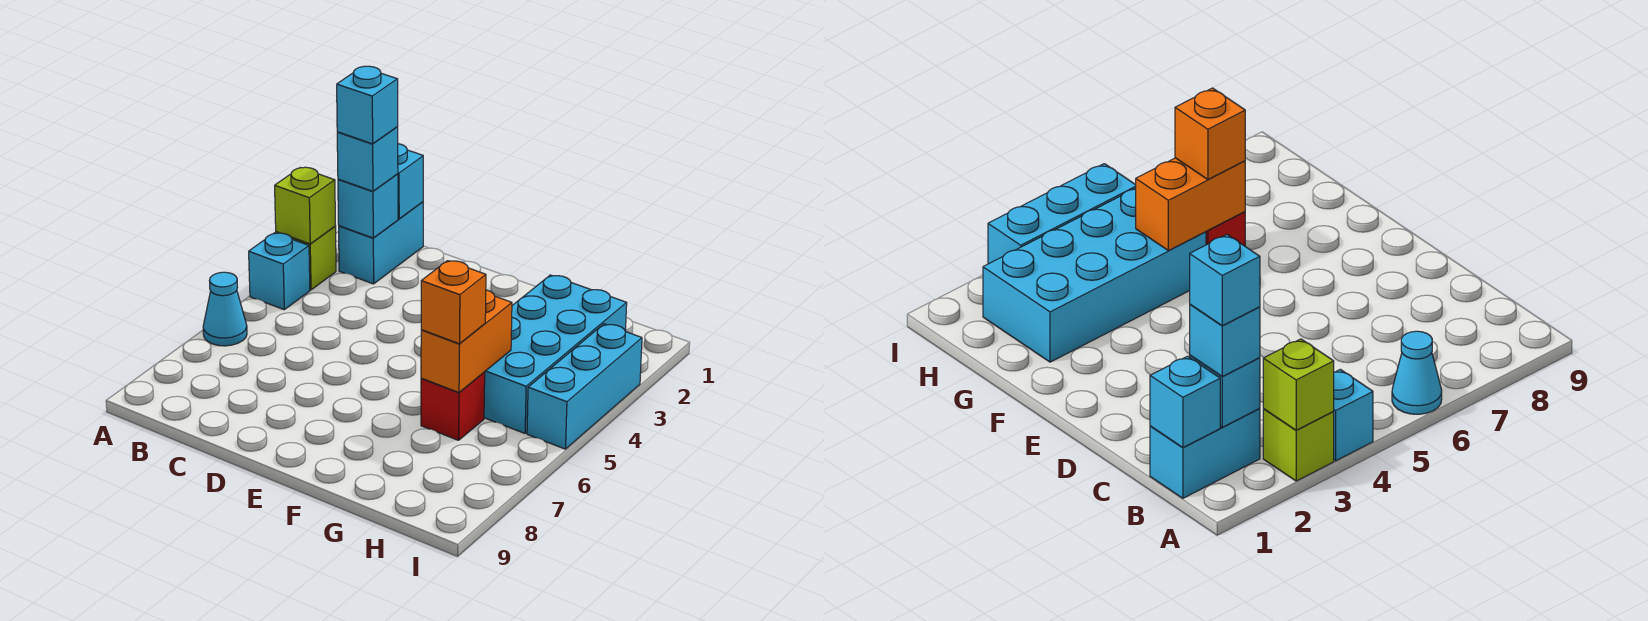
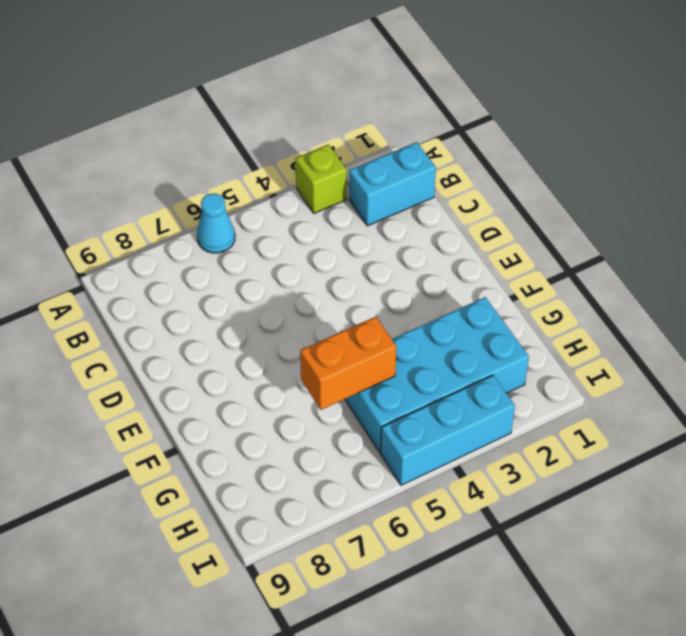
none -> cyan brick A4 level 1
none -> red brick G6 level 1
none -> lime brick A3 level 2

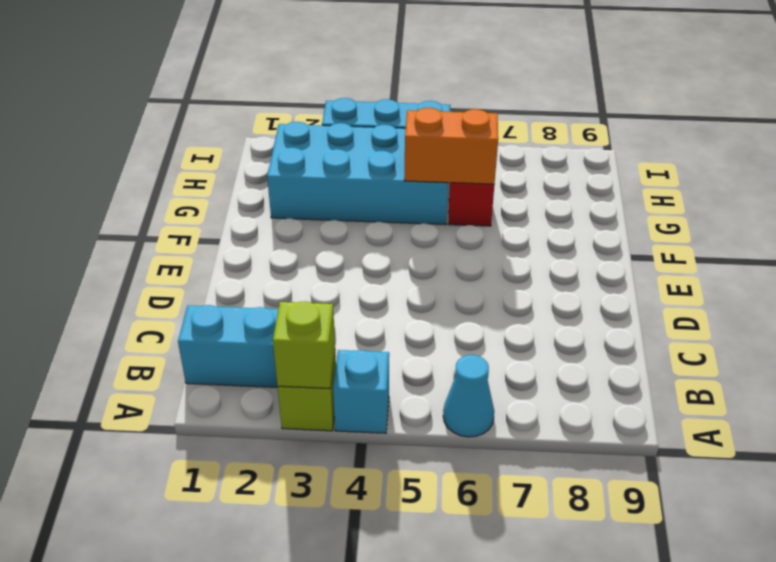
none -> cyan brick B1 level 2
none -> cyan brick B2 level 2
none -> cyan brick B2 level 3

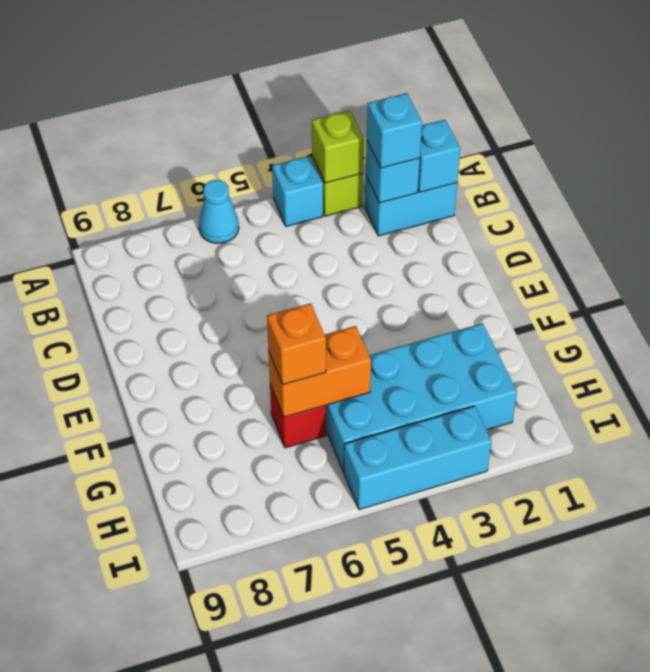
none -> cyan brick B2 level 4

